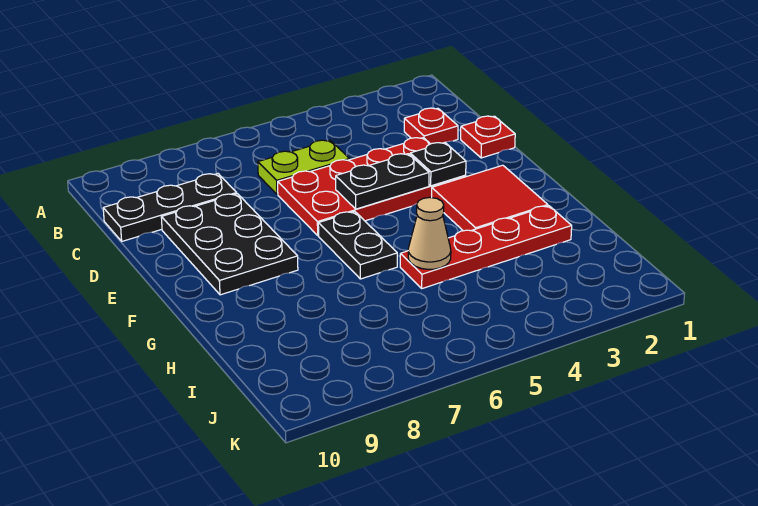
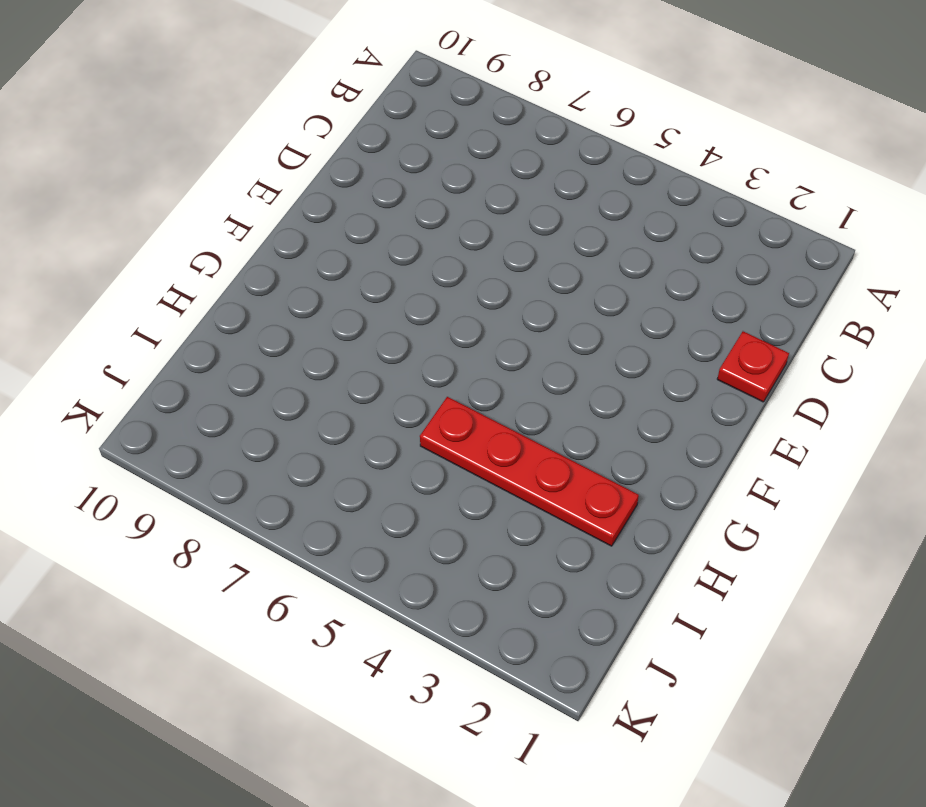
none -> red plate C2 level 1
none -> lime plate C5:C6 level 1
none -> black plate C8:C10 level 1

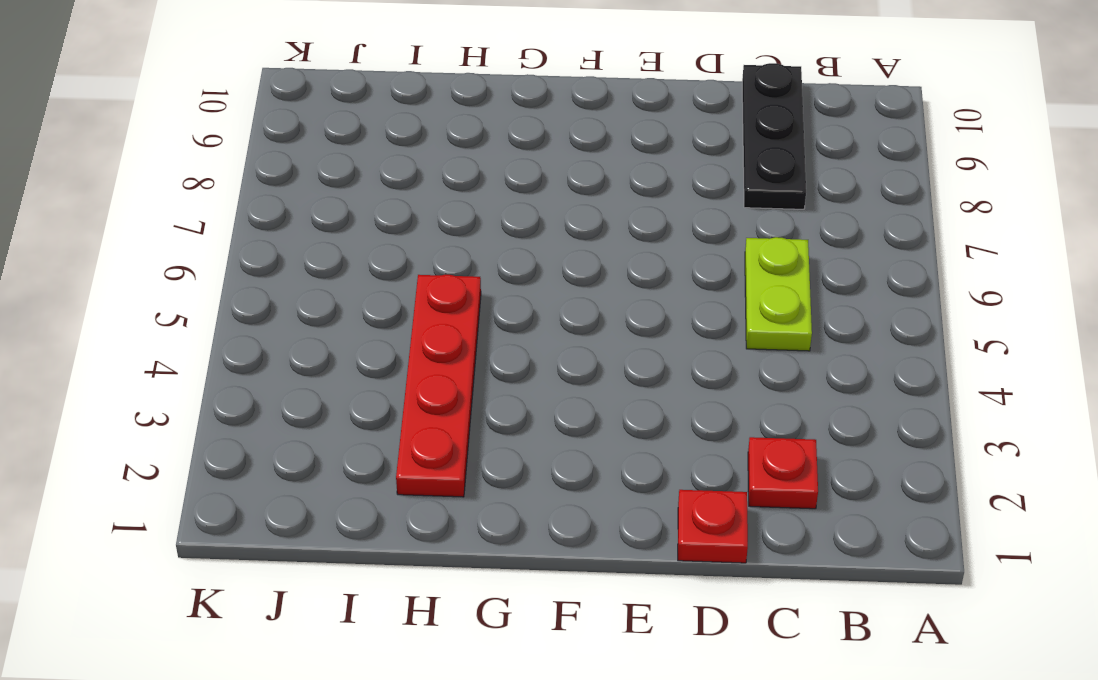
none -> red plate D3:E6 level 1
none -> black plate D8:F9 level 1
none -> red tile F2:G3 level 1

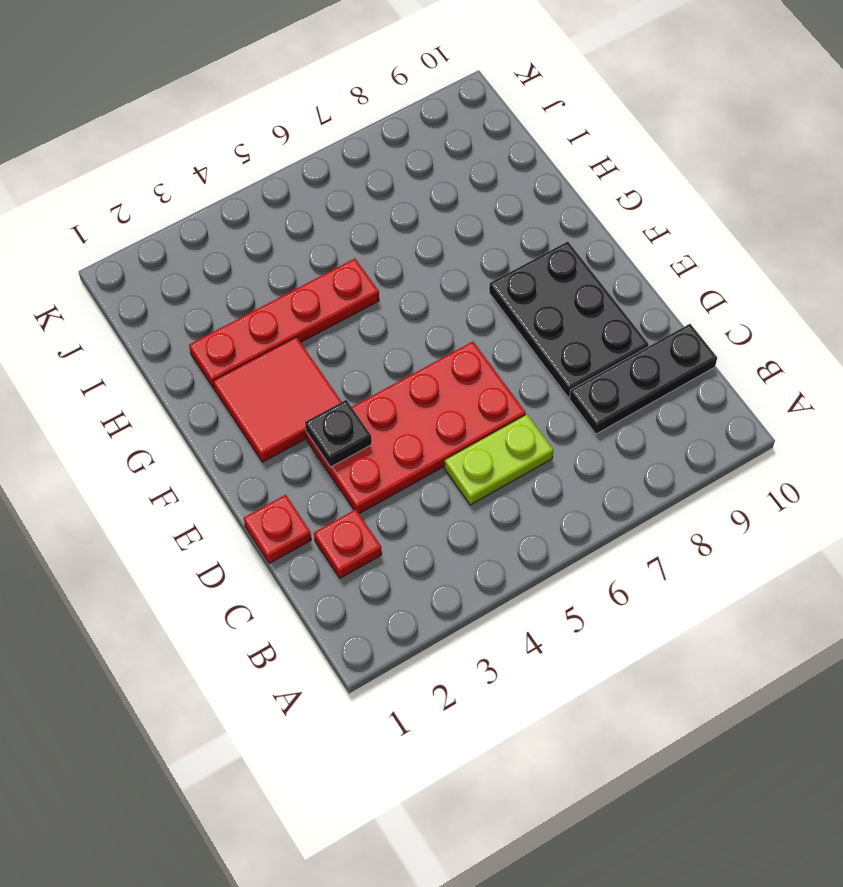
none -> black plate F6:G6 level 1
none -> black plate E4:E5 level 2
none -> tan cone H5 level 2

